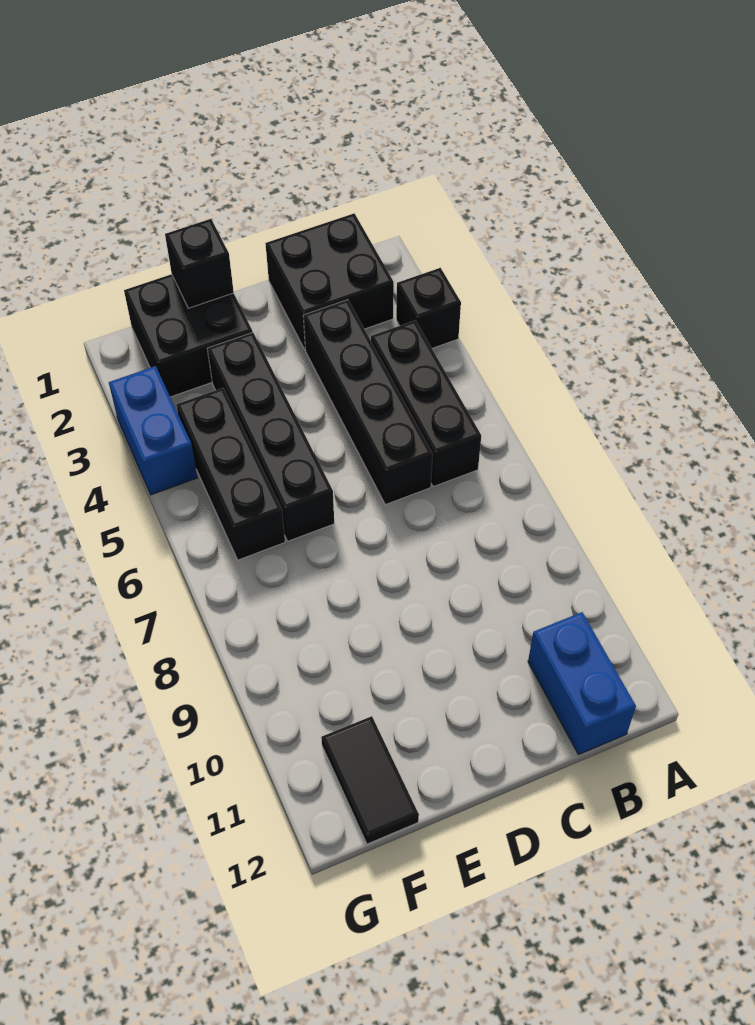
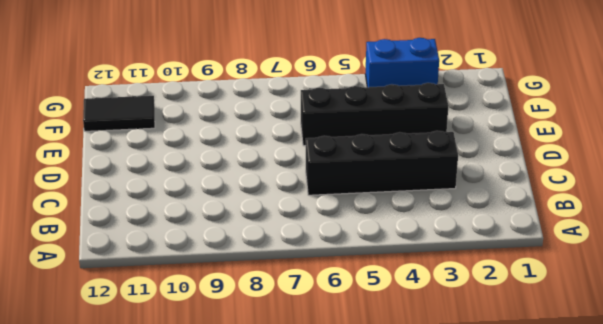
none -> black brick A3 level 1
none -> black brick B1:C2 level 1

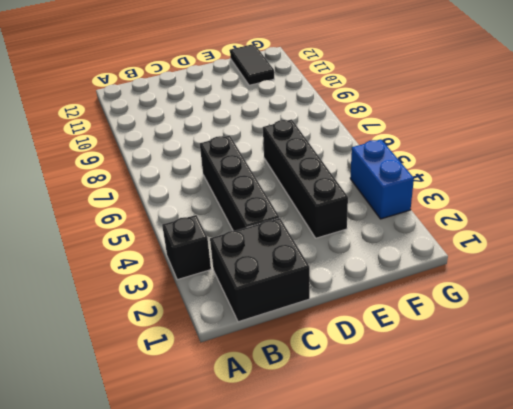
none -> black brick B4:B6 level 1
none -> blue brick B11:B12 level 1

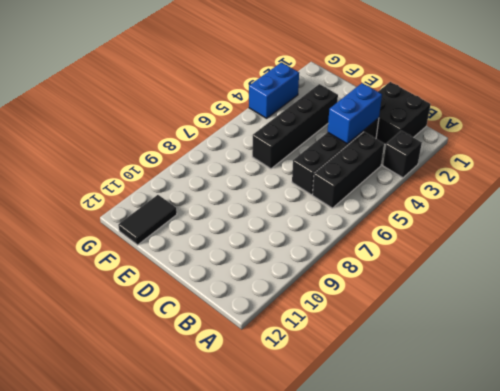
blue brick C3:C4 level 2 -> blue brick B11:B12 level 1
none -> black brick E1:F2 level 1
none -> black brick F4:F6 level 1

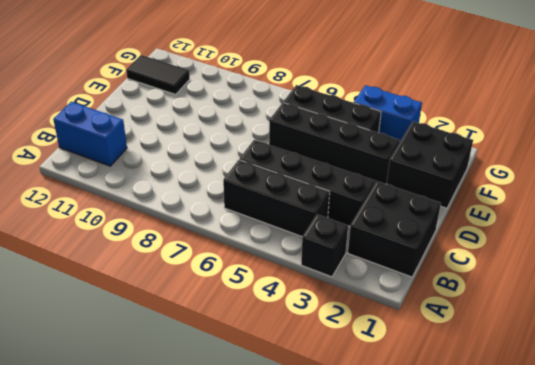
none -> black brick E1 level 2

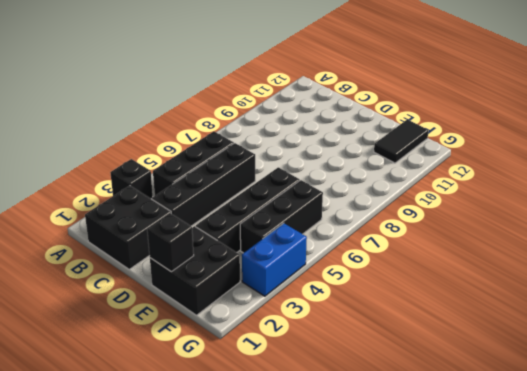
none -> blue brick B11:B12 level 1

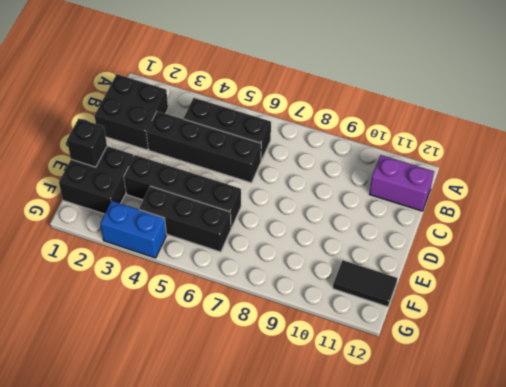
purple brick B11:B12 level 1 -> blue brick B11:B12 level 1
none -> black brick A3 level 1

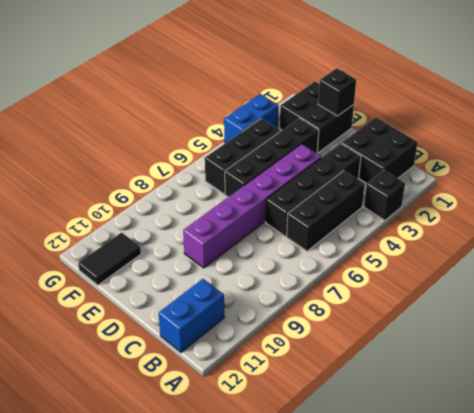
purple brick D4:D9 level 1 -> none

